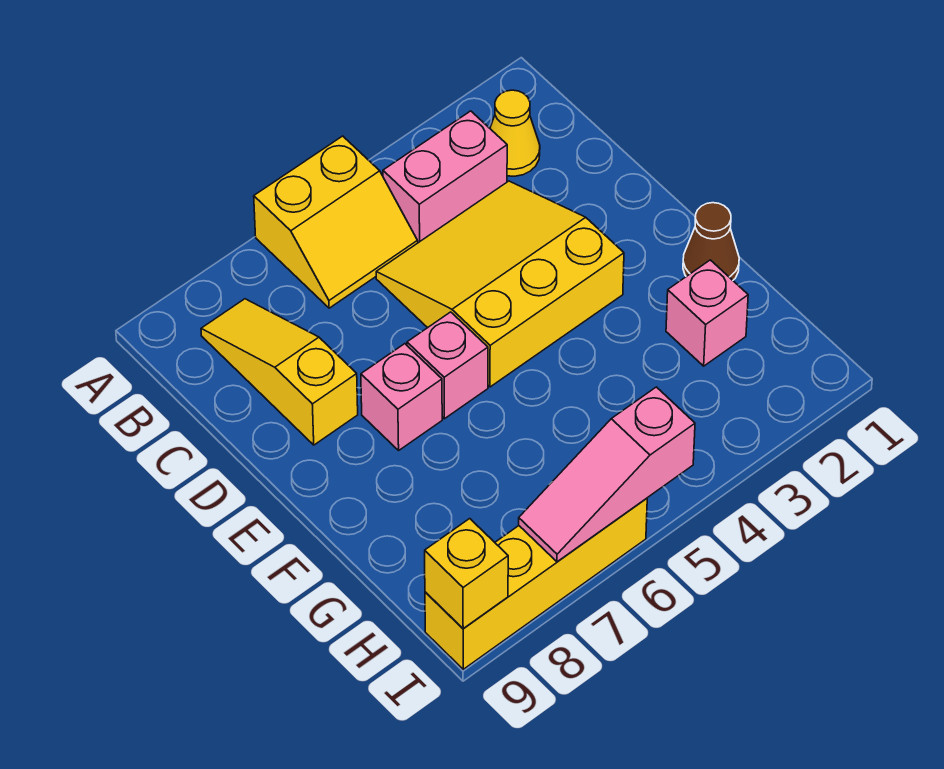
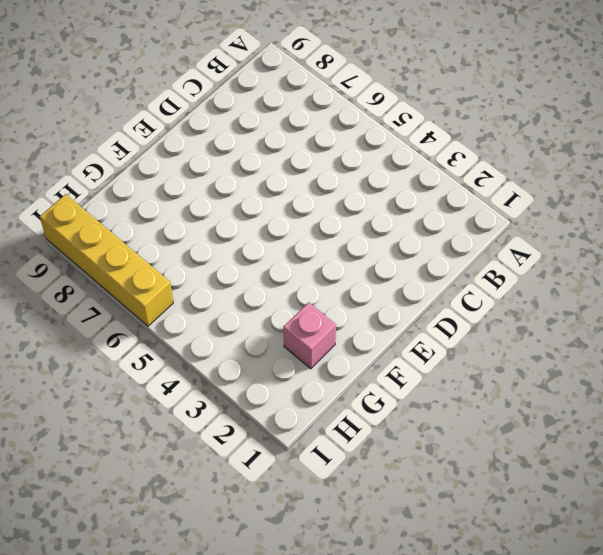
none -> yellow slope A5:B6 level 1 top A
none -> yellow cone B2 level 1
none -> pink brick B3:B4 level 1

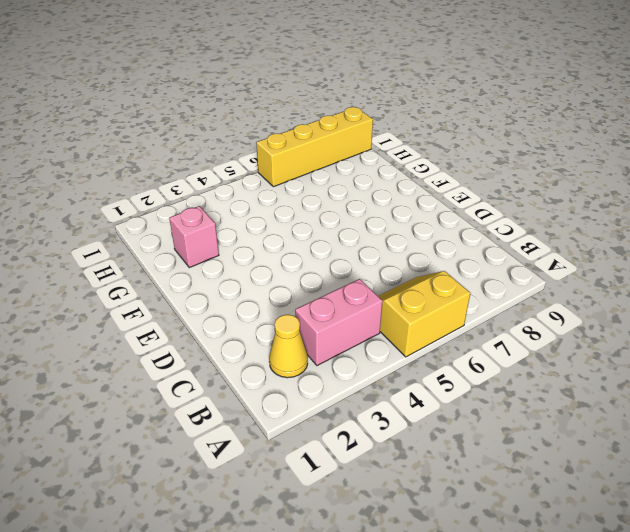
none -> yellow slope B8:D8 level 1 top D
none -> yellow slope C3:E5 level 1 top E
none -> pink brick E6 level 1

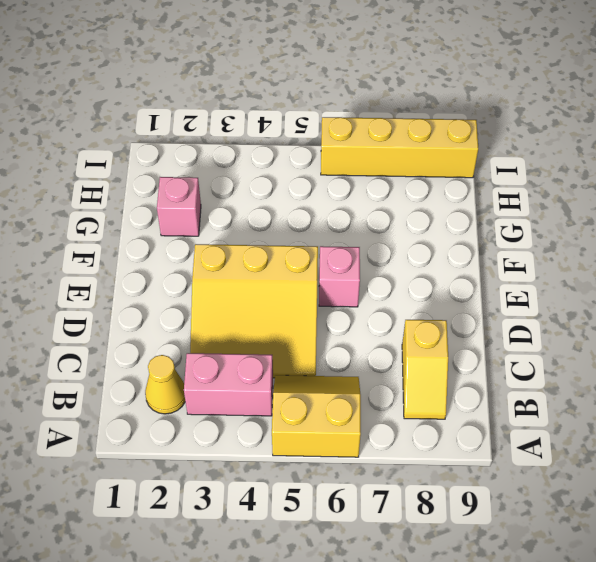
yellow slope B8:C8 level 1 top C -> yellow slope B8:D8 level 1 top D
none -> pink brick E7 level 1
none -> brown cone F1 level 1
none -> pink slope I5:I7 level 2 top 5

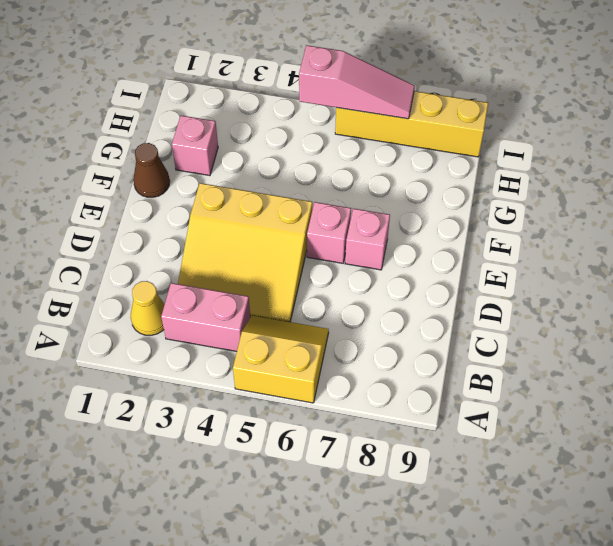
none -> yellow slope B8:D8 level 1 top D
none -> yellow brick I9 level 2

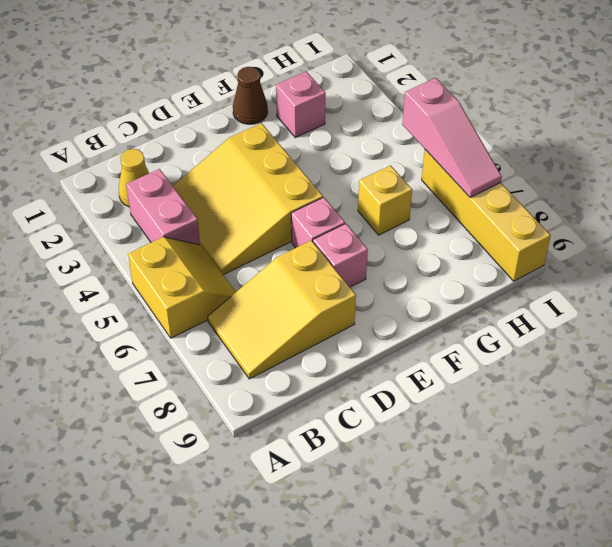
yellow slope B7:D8 level 1 top D -> yellow slope B8:D8 level 1 top D
yellow brick G6 level 1 -> yellow brick I9 level 2

